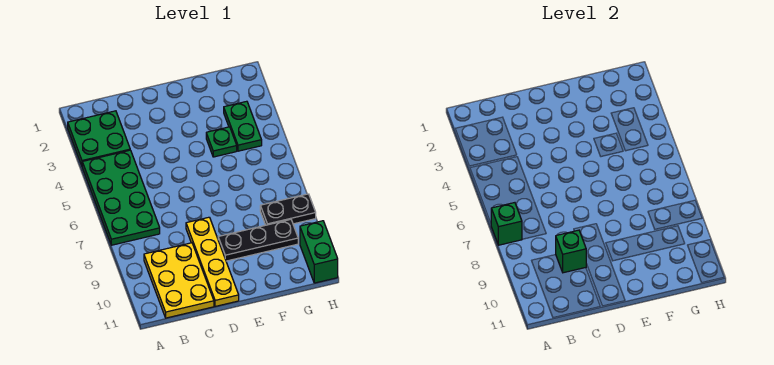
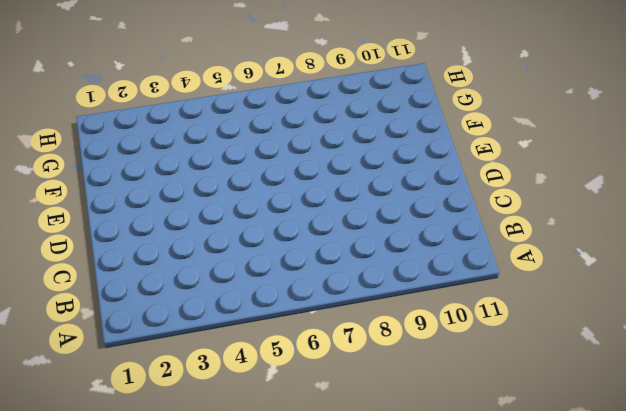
none -> green plate A2:B3 level 1
none -> green plate A4:B7 level 1

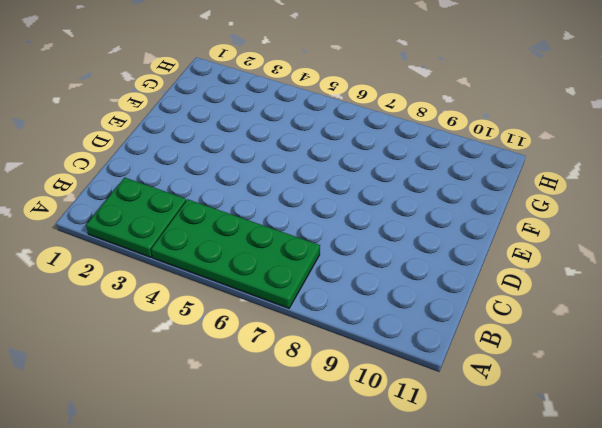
none -> yellow plate B9:C11 level 1
none -> yellow plate D8:D11 level 1

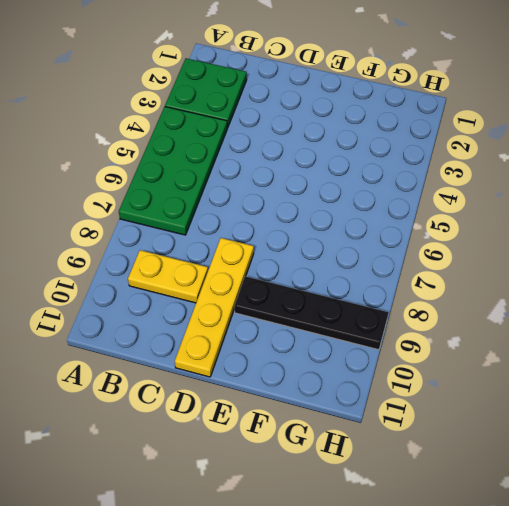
yellow plate B9:C9 level 1 -> yellow plate B9:C11 level 1
black plate E9:H9 level 1 -> black plate E9:G9 level 1
none -> green plate F4 level 1
none -> green plate G3:G4 level 1

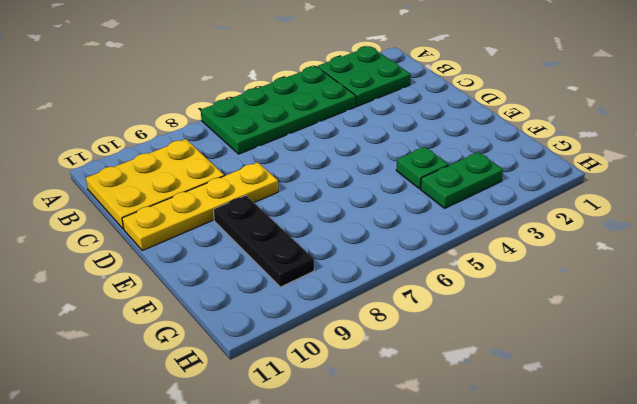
none -> black plate G8:H8 level 1
none -> green brick H10:H11 level 1

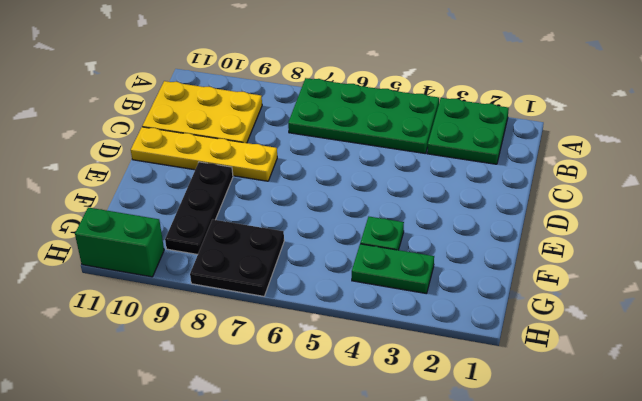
black plate G7:H8 level 1 -> black plate G8:H8 level 1
none -> green brick A7 level 2
none -> green brick C9 level 2

